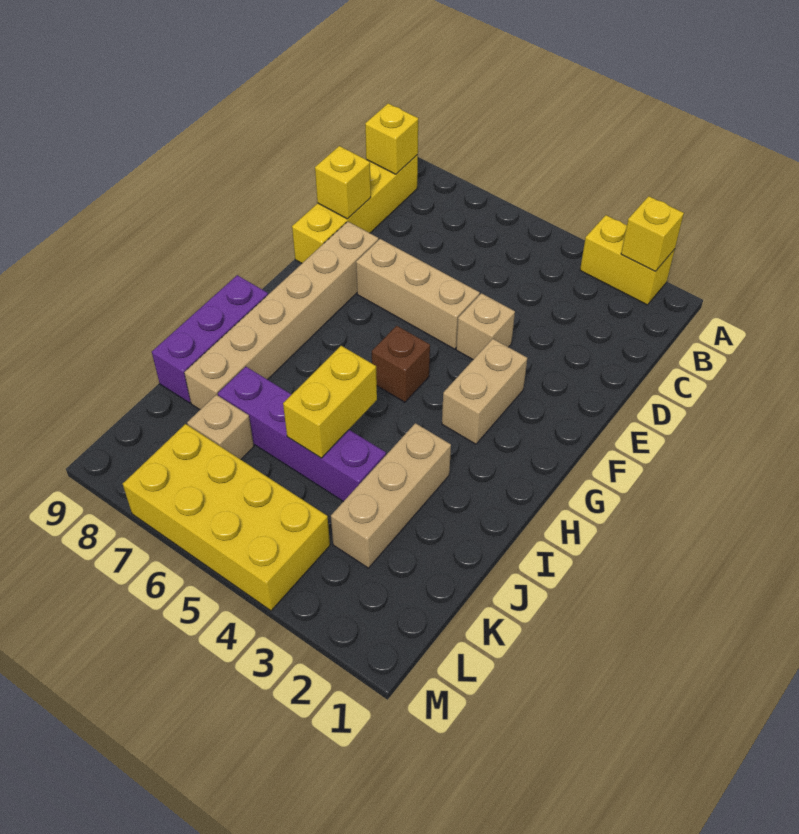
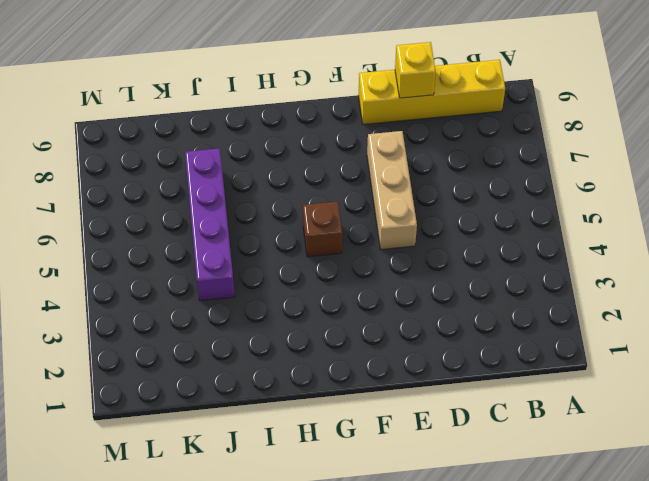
none -> yellow brick A2:A3 level 1
none -> tan brick E4 level 1
none -> tan brick E8:J8 level 1

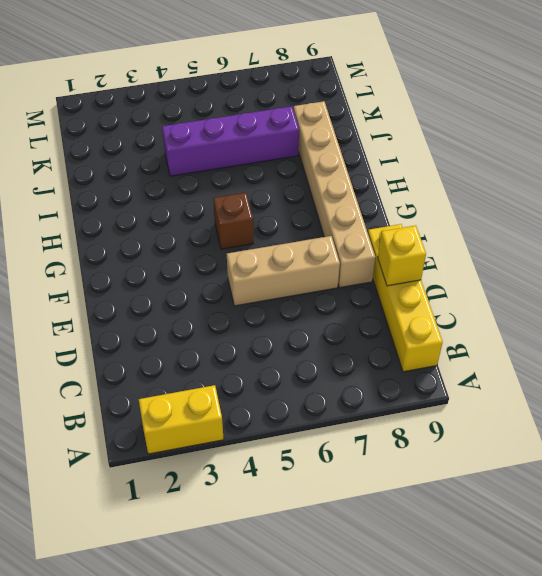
none -> tan brick E4 level 1
none -> tan brick F3:G3 level 1
none -> purple brick H9:J9 level 1

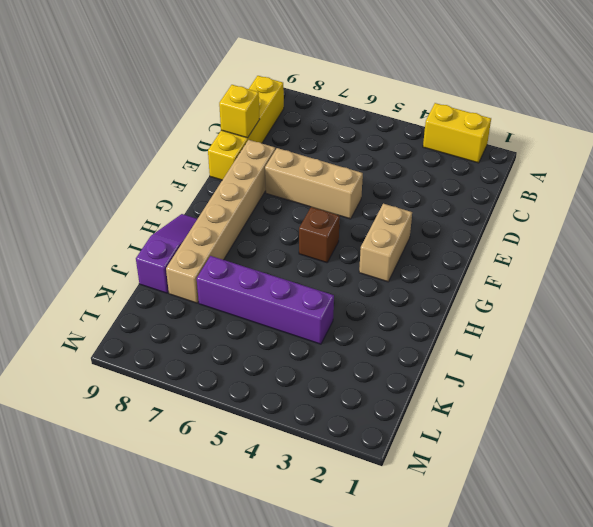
purple slope H9:J9 level 1 top J -> purple brick H9:J9 level 1
none -> tan brick E4 level 1
none -> tan brick I3:K3 level 1
none -> tan brick K7 level 1

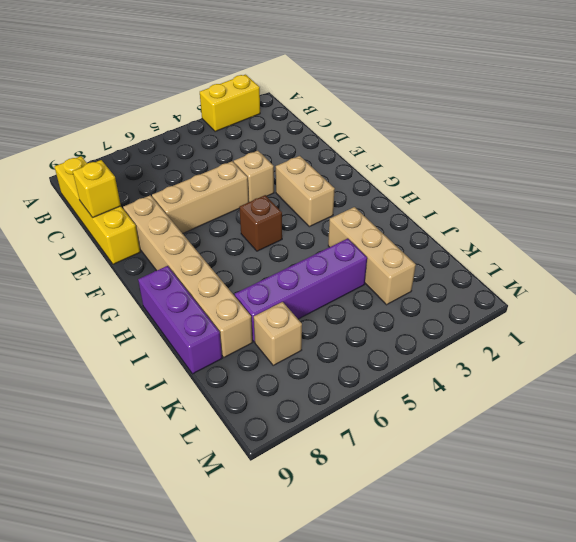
none -> yellow brick L4:M7 level 1
none -> yellow brick A2 level 2
none -> yellow brick B9 level 2

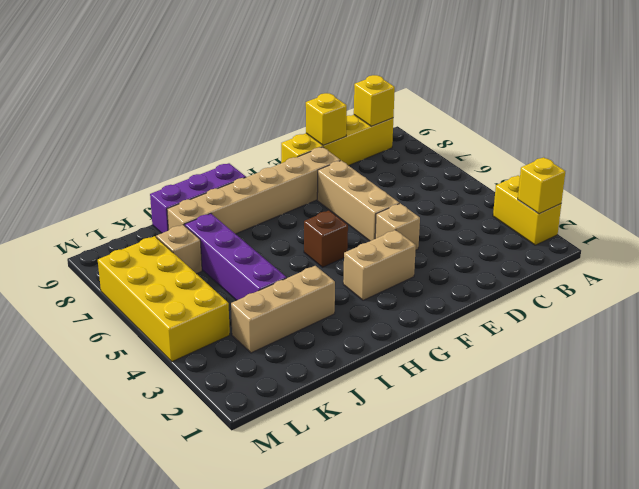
none -> yellow brick I5:J5 level 2

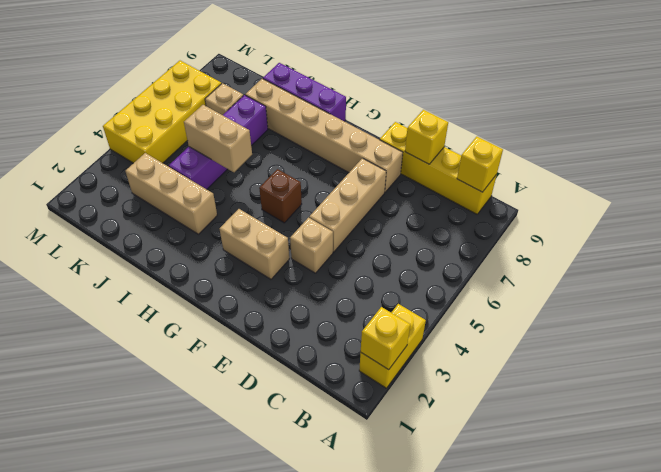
tan brick I5:J5 level 2 -> yellow brick I5:J5 level 2

